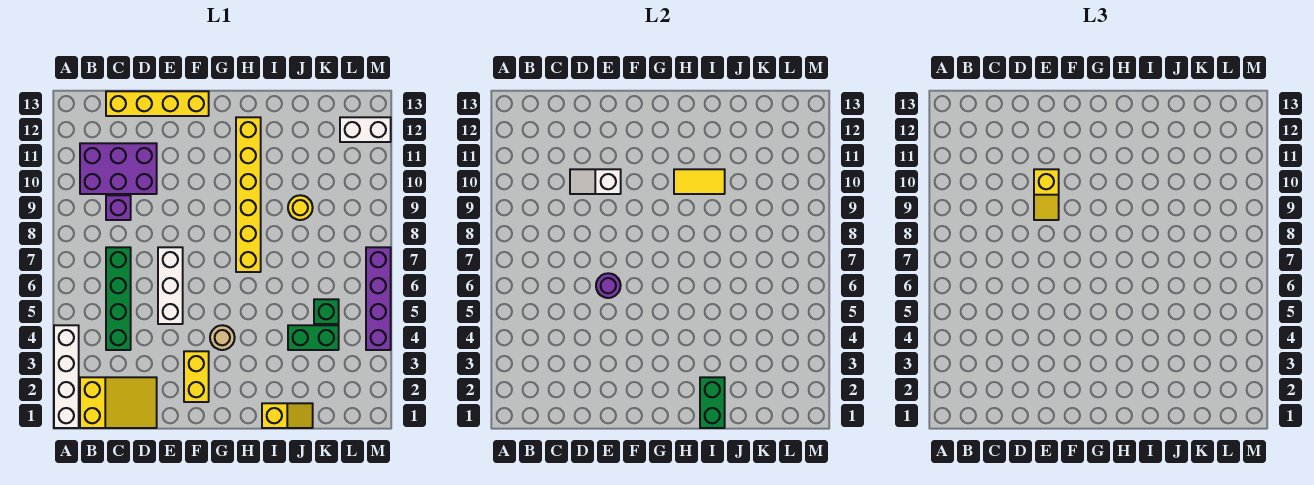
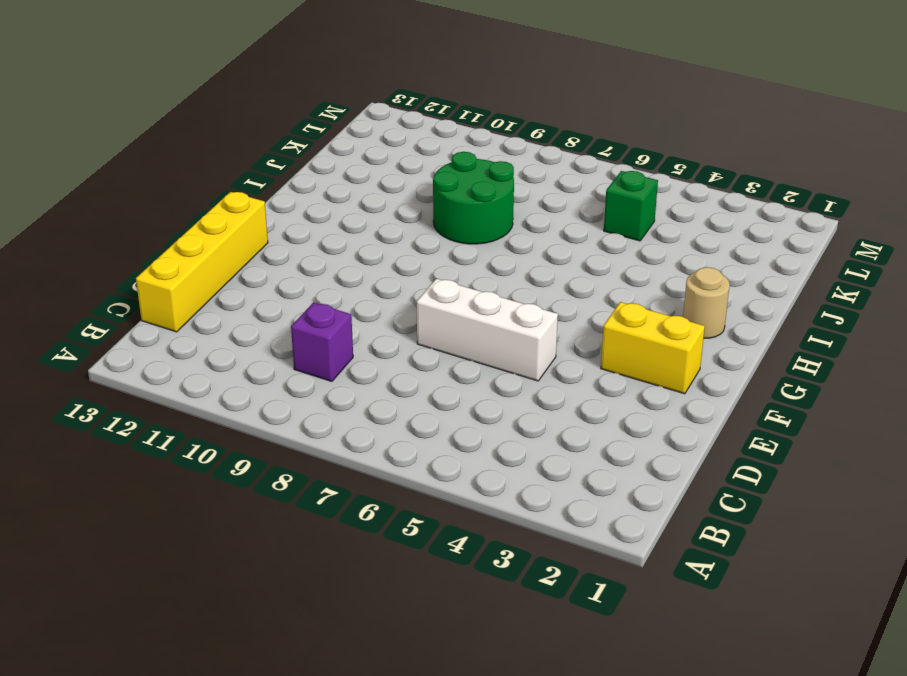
tan round brick H2 level 1 -> tan round brick G4 level 1
green round brick I8:J9 level 1 -> yellow round brick J9 level 1
none -> white brick A1:A4 level 1
none -> yellow slope B1:D2 level 1 top B
none -> purple brick B10:D11 level 1

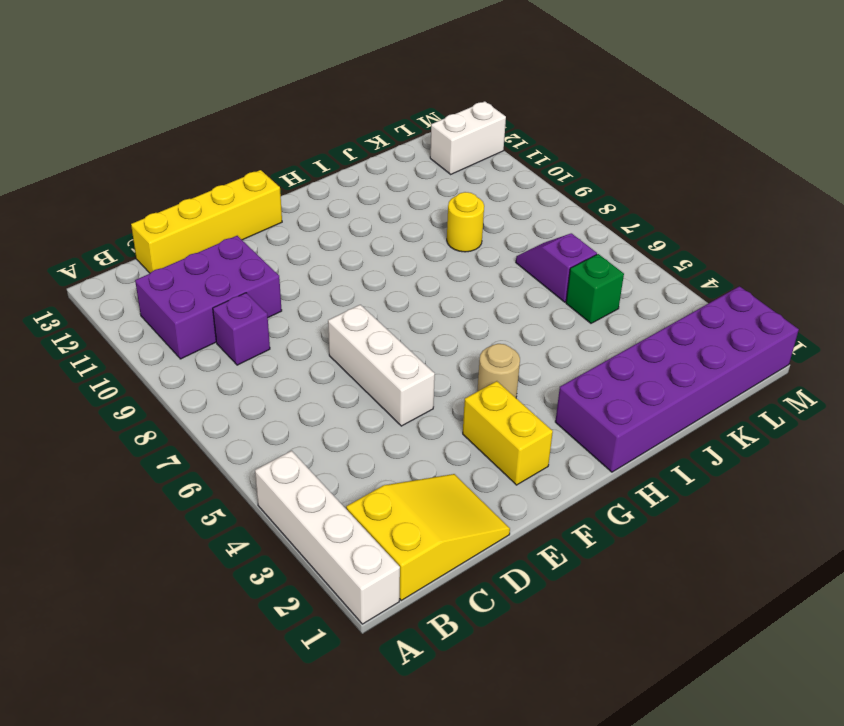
purple brick H1:M2 level 1 -> yellow slope I1:J1 level 1 top I
purple slope K6:K7 level 1 top 6 -> none
none -> green brick C4:C7 level 1
none -> yellow brick H7:H12 level 1
none -> green brick J4:K4 level 1

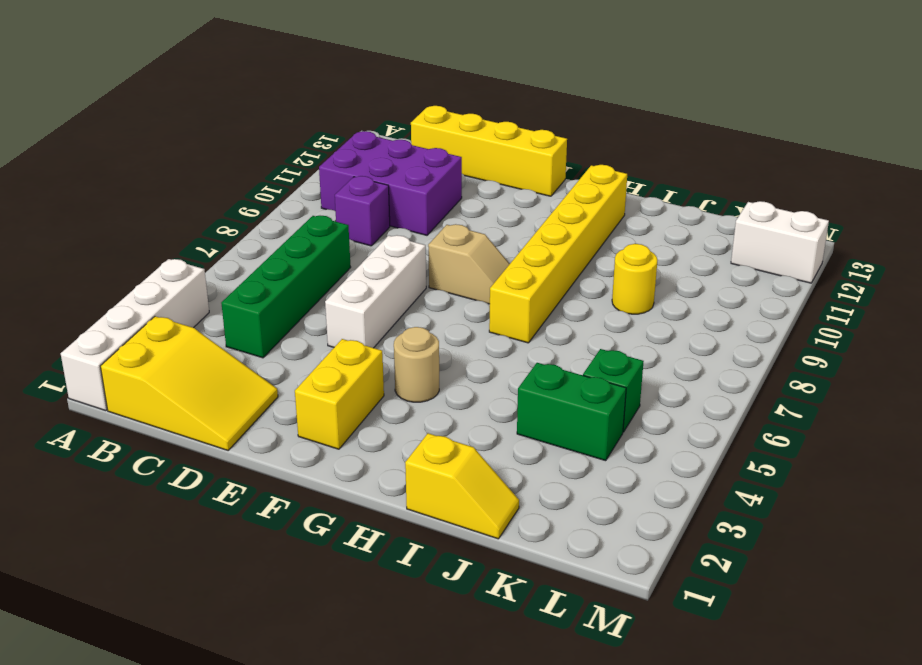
tan slope F8:G8 level 1 top F -> none
none -> purple brick M4:M7 level 1
none -> white slope D10:E10 level 2 top E
none -> purple round brick E6 level 2

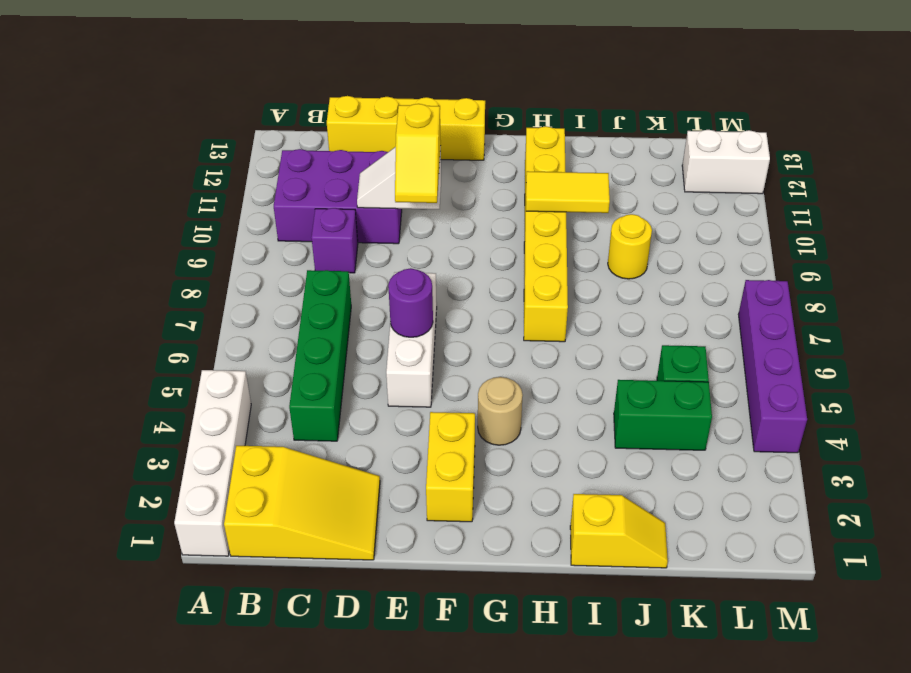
none -> green brick I1:I2 level 2

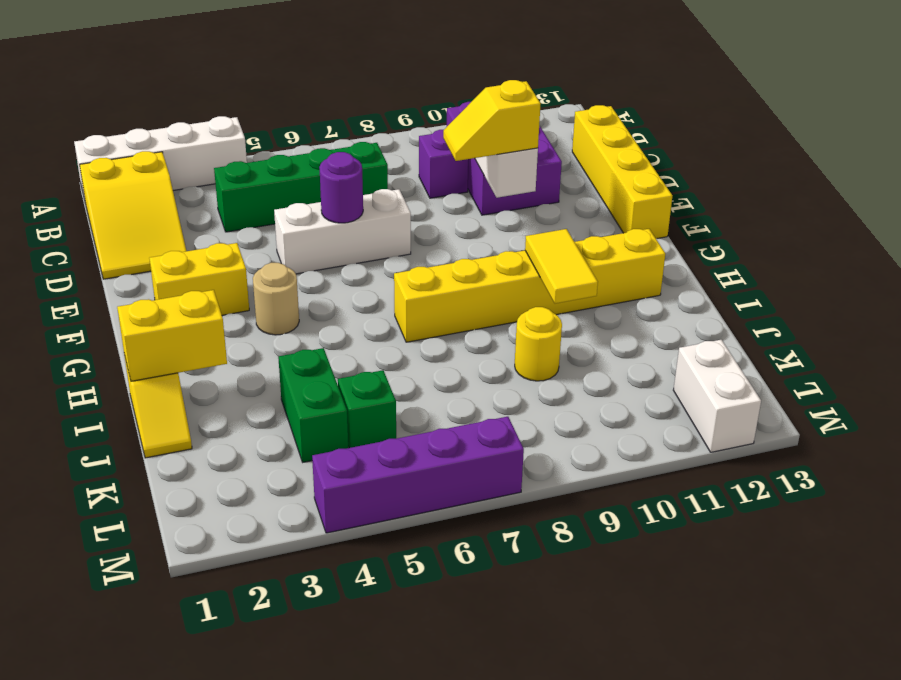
yellow brick I1:I2 level 2 -> green brick I1:I2 level 2

